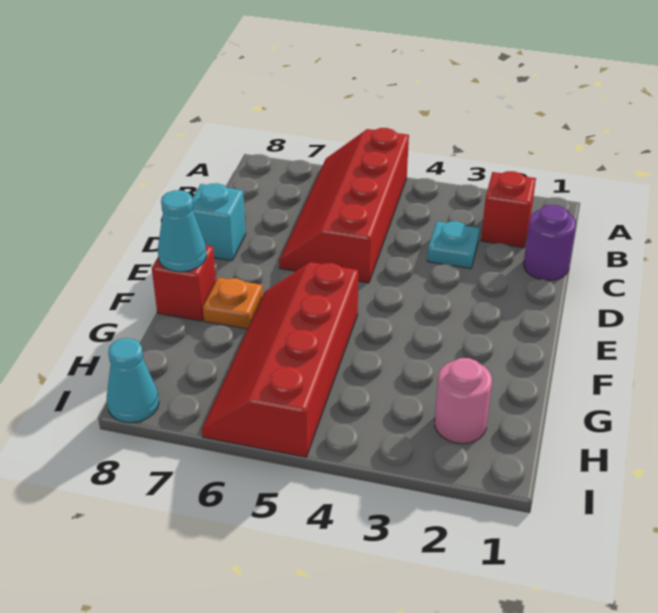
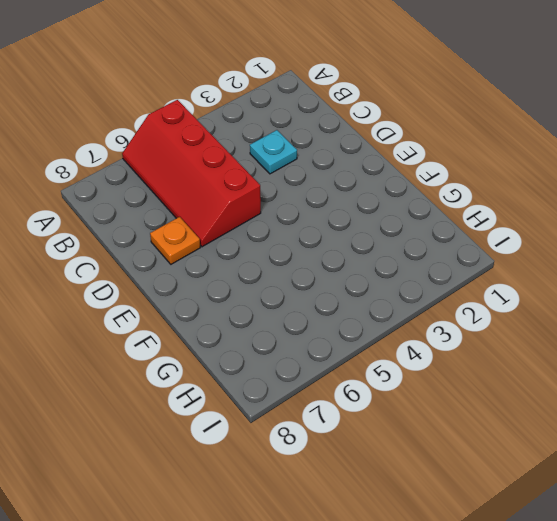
orange plate D7 level 1 -> orange plate F7 level 1
none -> red brick B2 level 1
none -> purple round brick C1 level 1

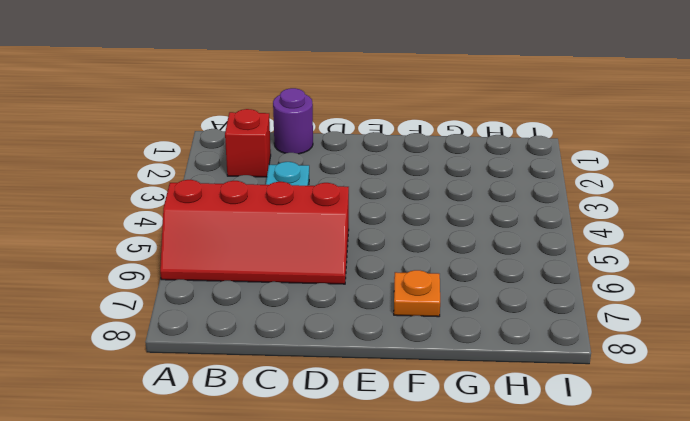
none -> cyan brick D8 level 1
none -> red slope F5:I6 level 1 top 5

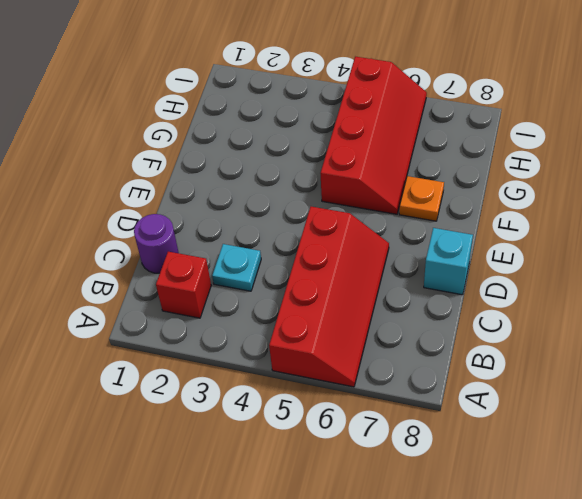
none -> red brick F8 level 1
none -> pink round brick H2 level 1

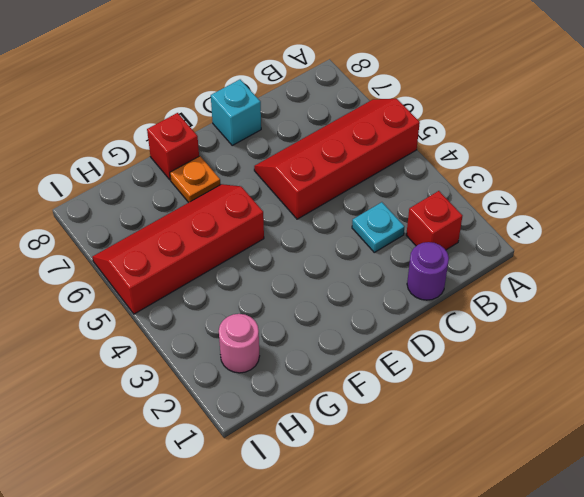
none -> cyan cone I8 level 1
none -> cyan cone F8 level 2

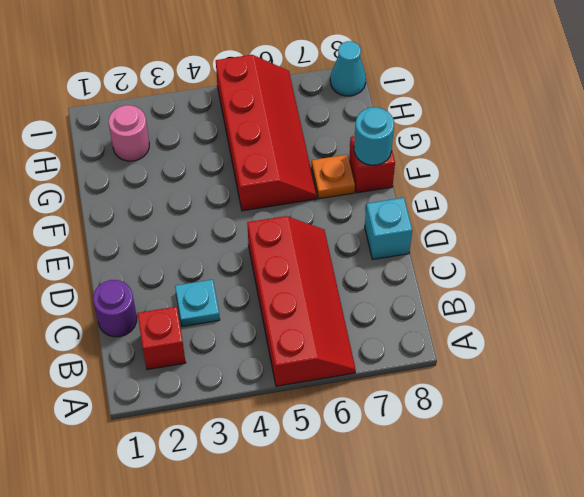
cyan round brick F8 level 2 -> cyan cone F8 level 2

